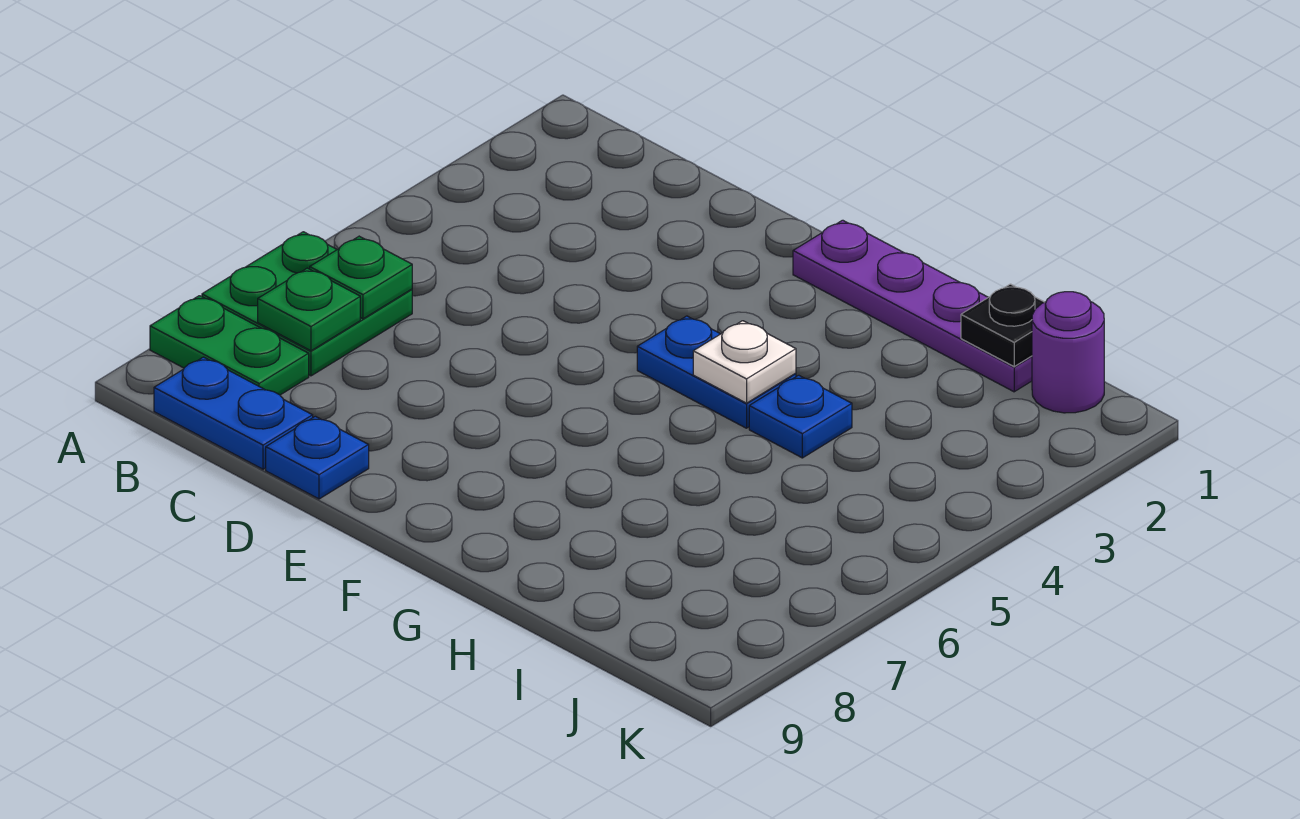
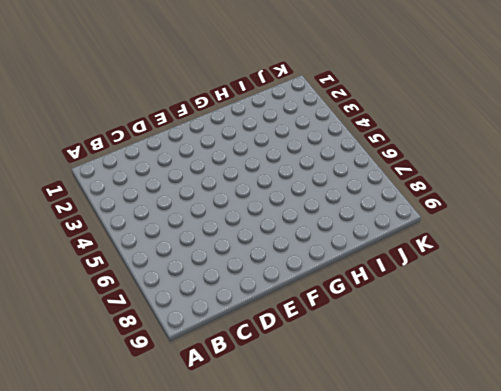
none -> green plate A6:B7 level 1
none -> green plate A8:B8 level 1
none -> blue plate B9:C9 level 1

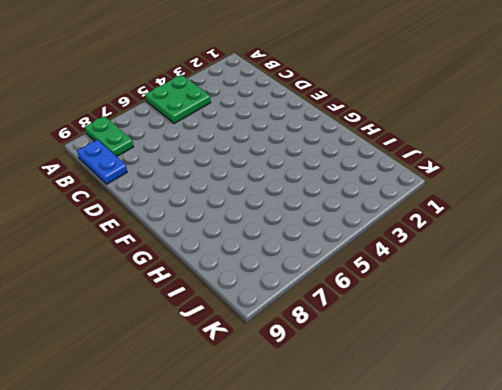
green plate A4:B5 level 1 -> green plate A6:B7 level 1
none -> blue plate D9 level 1
none -> purple plate F1:I1 level 1
none -> blue plate F4:G4 level 1

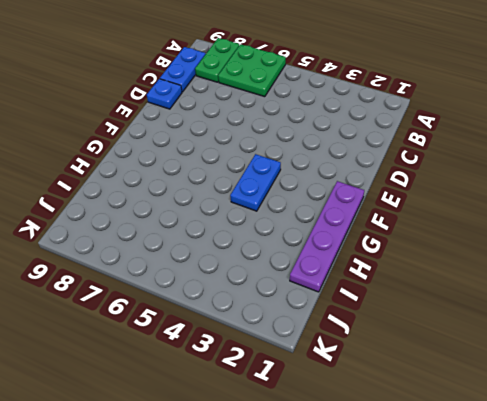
none -> blue plate H4 level 1
none -> purple round brick J1 level 1
none -> green plate B6 level 2

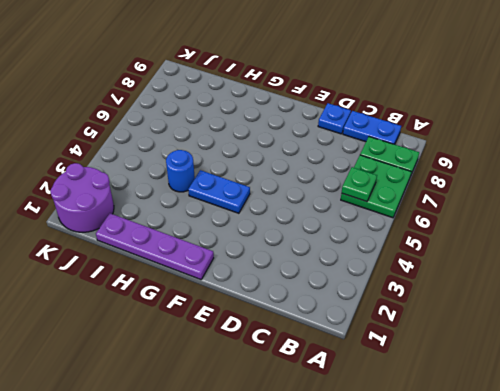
blue round brick H4 level 1 -> blue plate H4 level 1
purple round brick J1:K2 level 1 -> purple round brick J1 level 1
none -> green plate B7 level 2
none -> white plate G4 level 2
none -> black plate I1 level 2

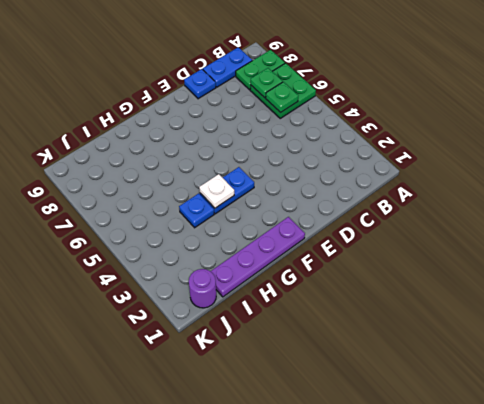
none -> black plate I1 level 2

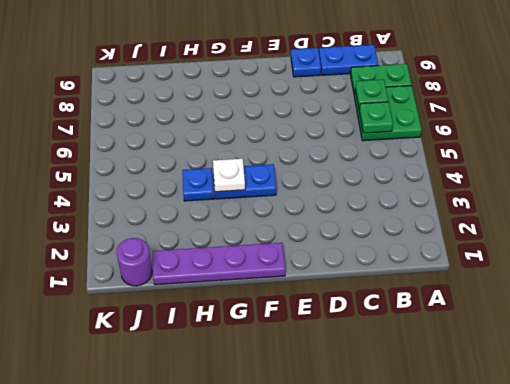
none -> black plate I1 level 2

